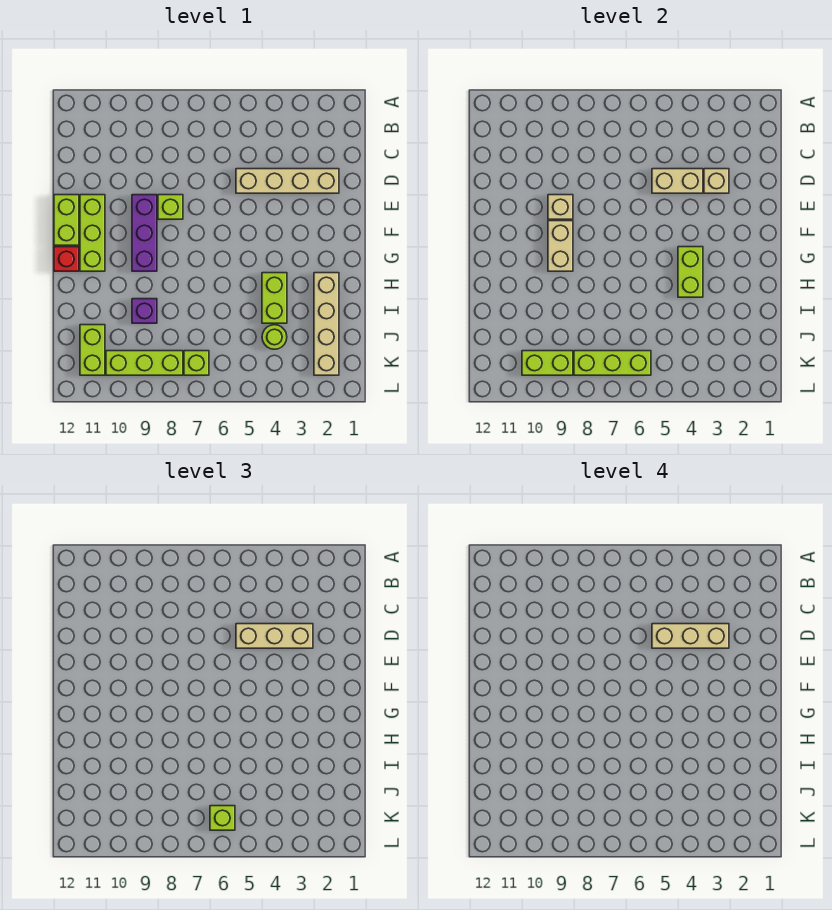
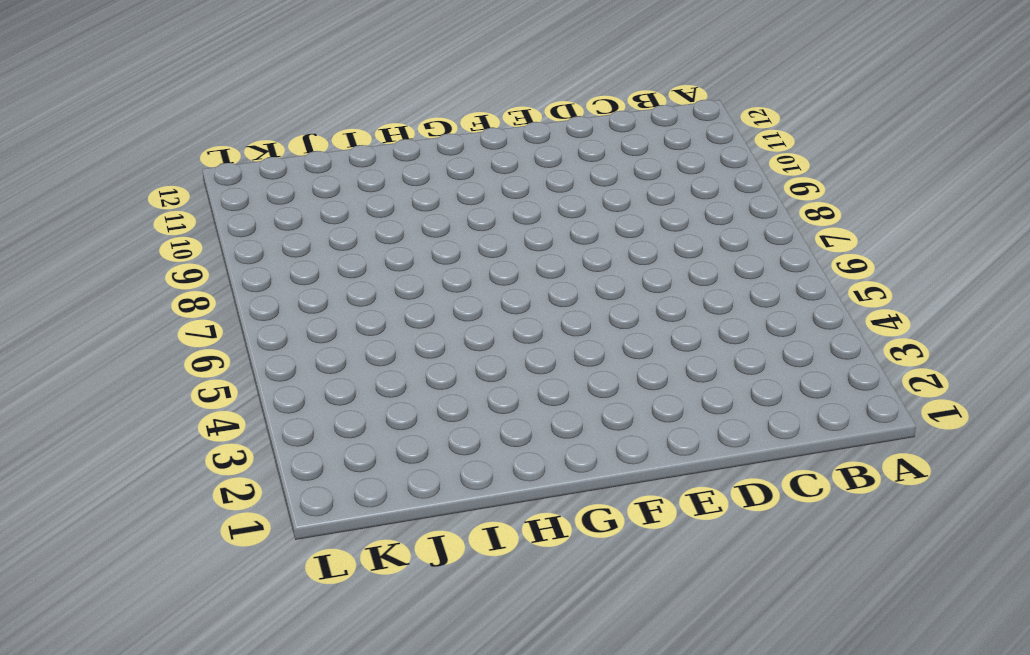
none -> tan brick D2:D5 level 1
none -> lime brick E8 level 1
none -> purple brick E9:G9 level 1

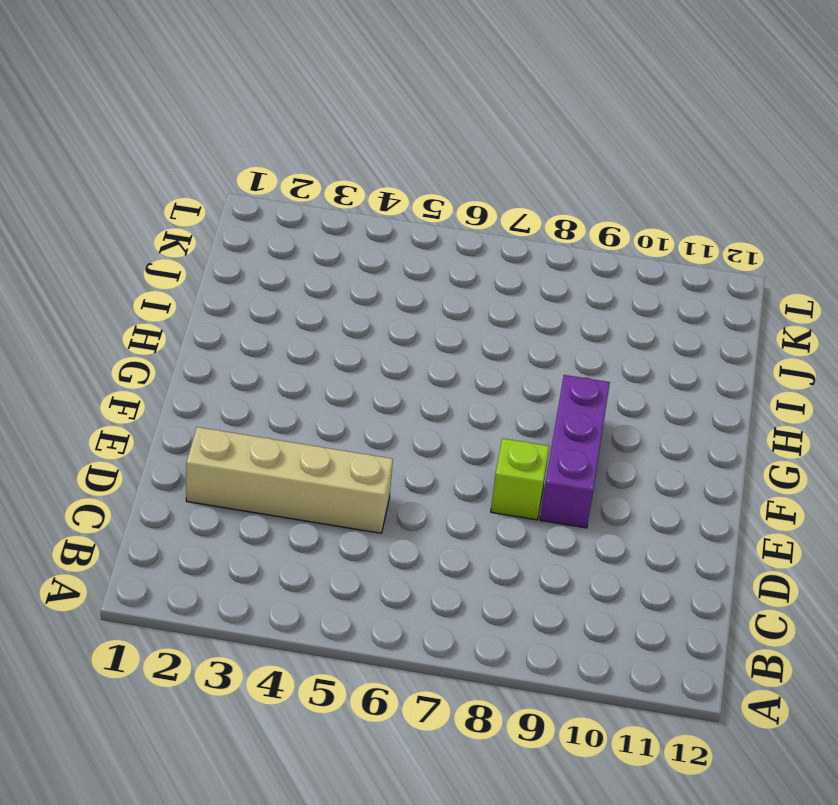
none -> lime brick E11:G11 level 1
none -> lime brick E12:F12 level 1
none -> red brick G12 level 1

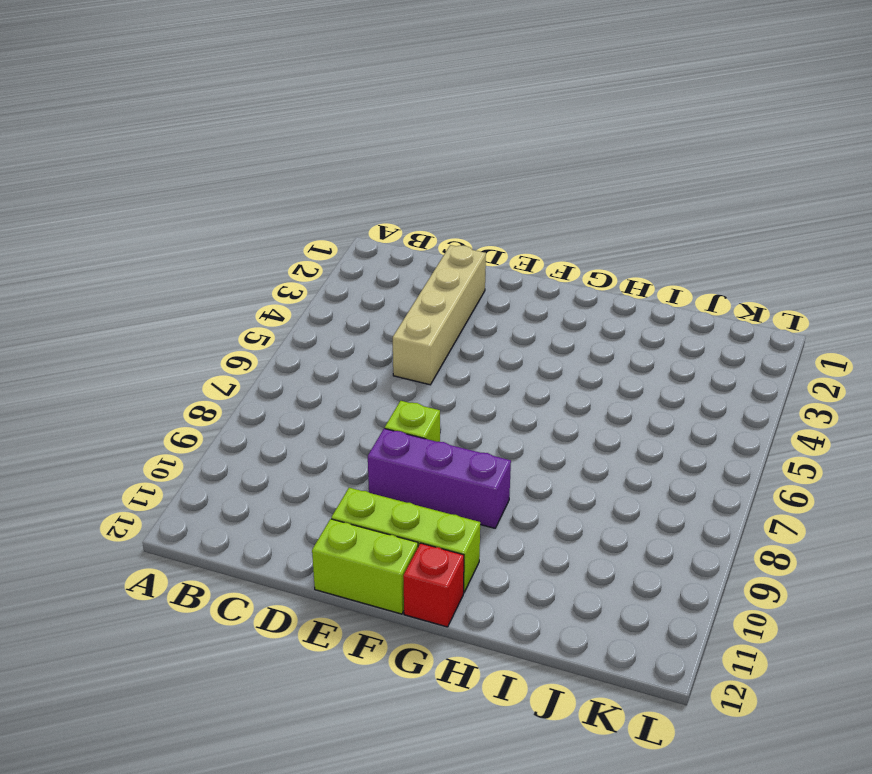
none -> tan brick H2:K2 level 1
none -> lime brick H4:I4 level 1
none -> purple brick I9 level 1

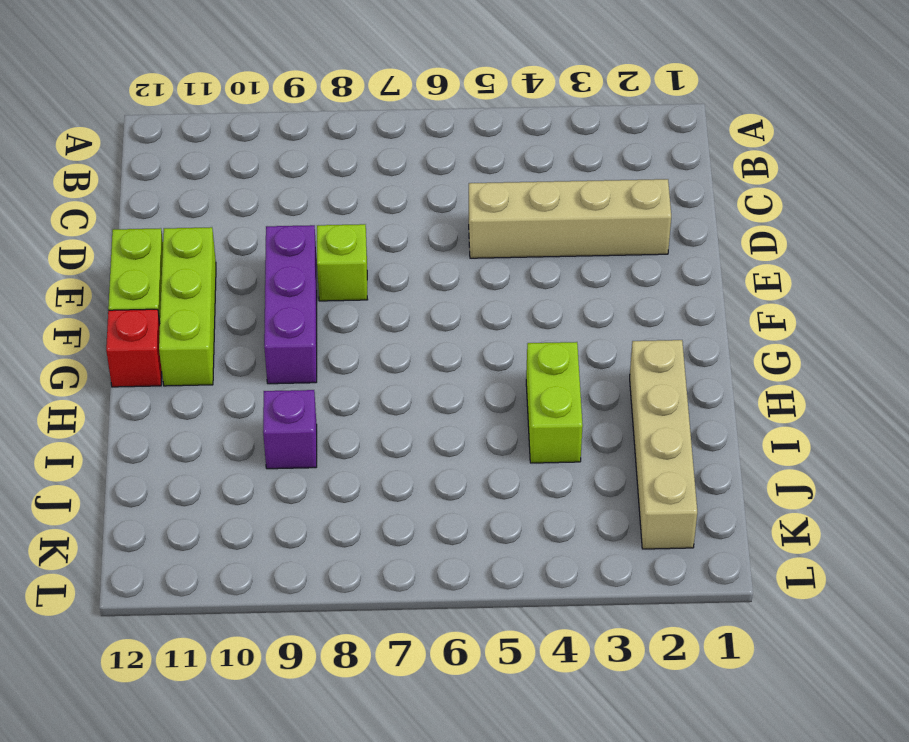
none -> lime round brick J4 level 1
none -> lime brick J11:K11 level 1
none -> lime brick K7 level 1

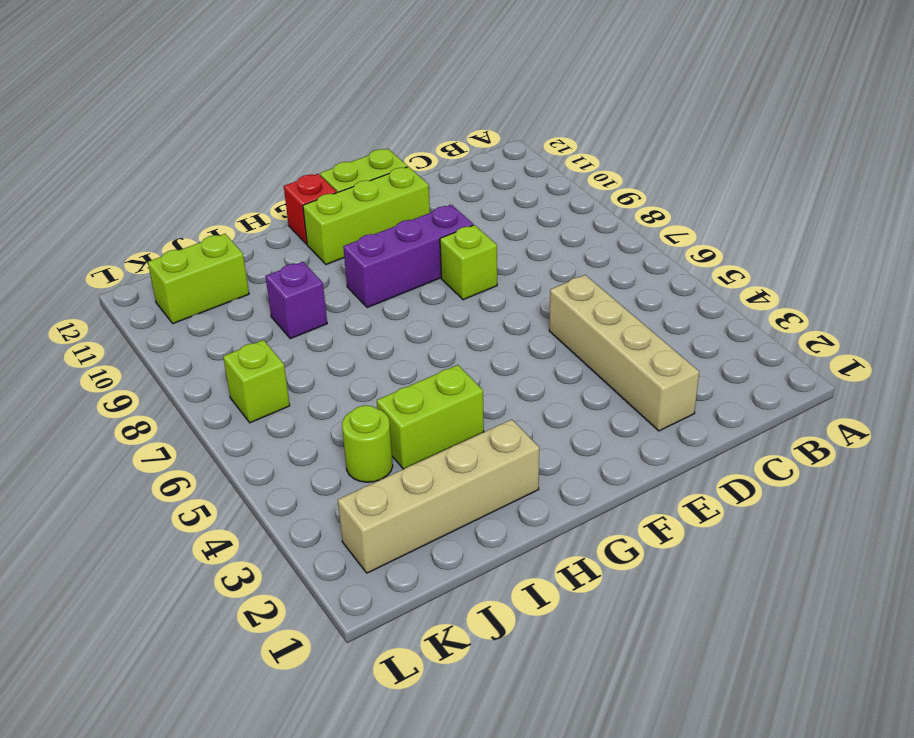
none -> lime brick K8:K10 level 1
none -> tan brick D3 level 2
none -> tan brick D4:D5 level 2

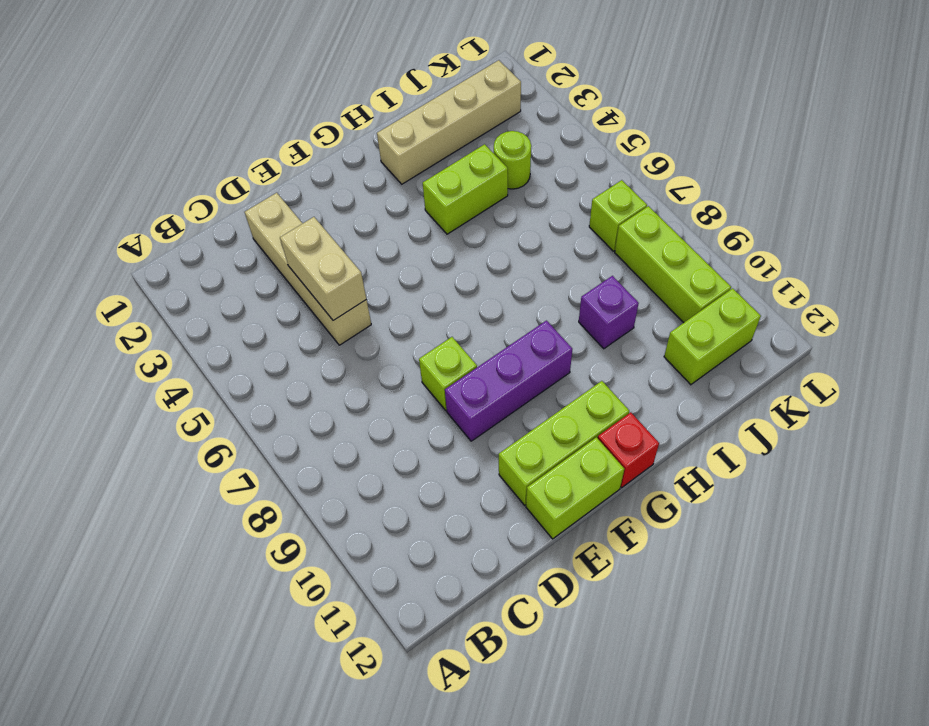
none -> tan brick D3 level 2
none -> tan brick E9 level 2
none -> tan brick F9:G9 level 2

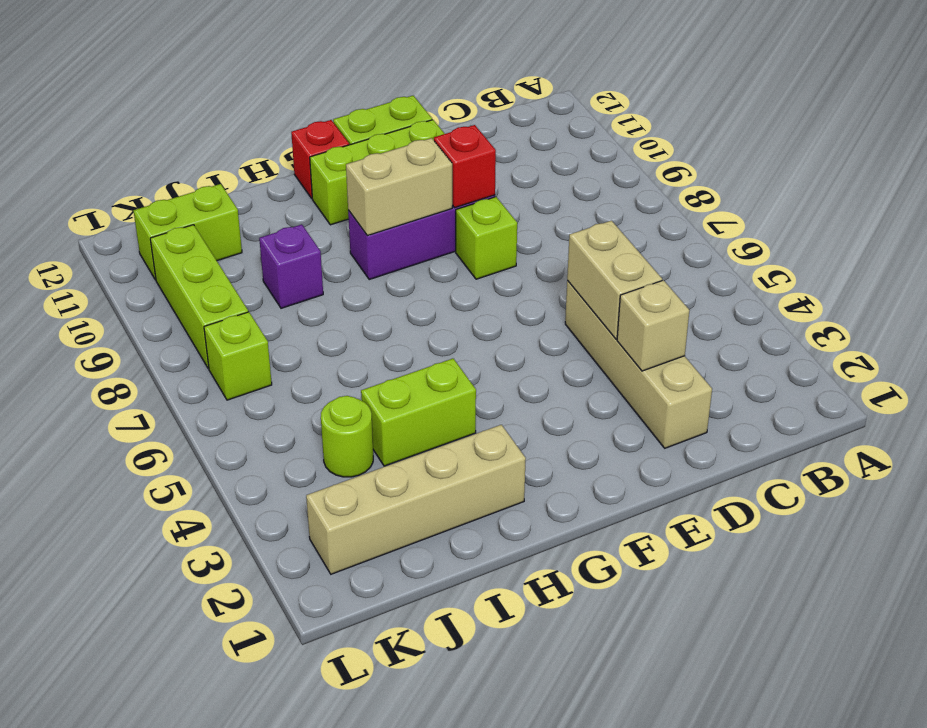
red brick E9 level 2 -> tan brick E9 level 2
none -> lime brick G4:H4 level 2
none -> lime brick K6:K8 level 2
none -> lime brick K9:K10 level 2

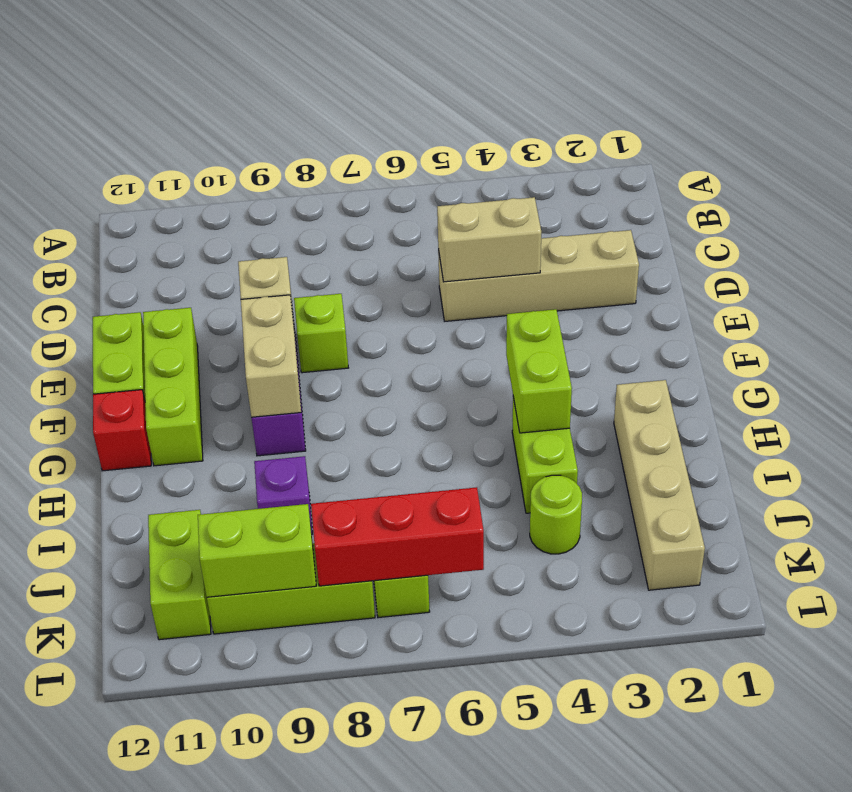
red brick K6:K8 level 2 -> lime brick K6:K8 level 2
none -> tan brick D3 level 2
none -> tan brick D3:D5 level 3
none -> lime brick K6 level 3

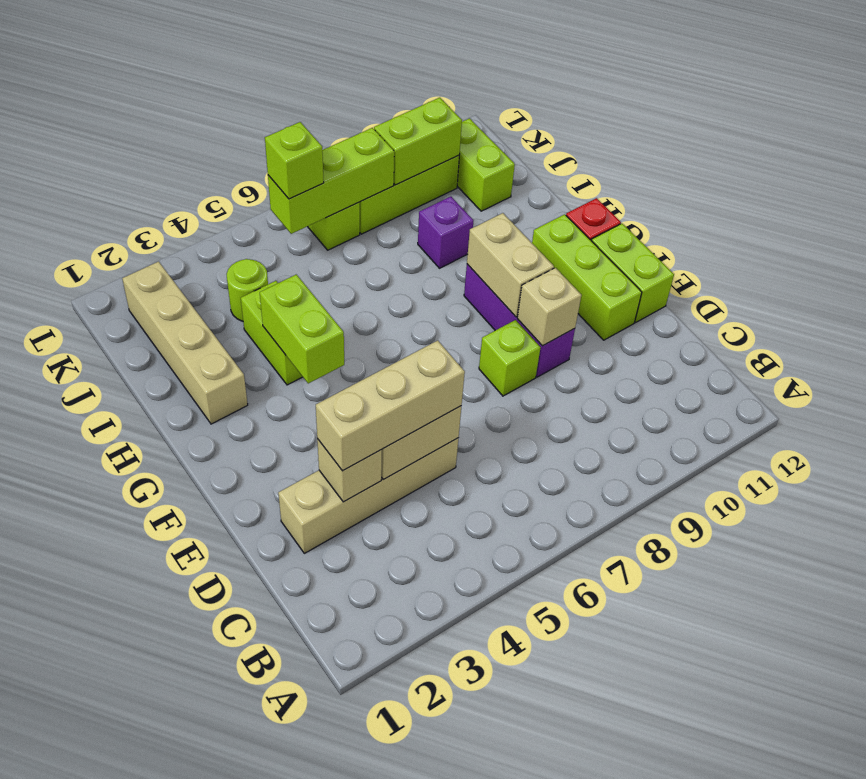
none -> tan brick D3:D5 level 4

